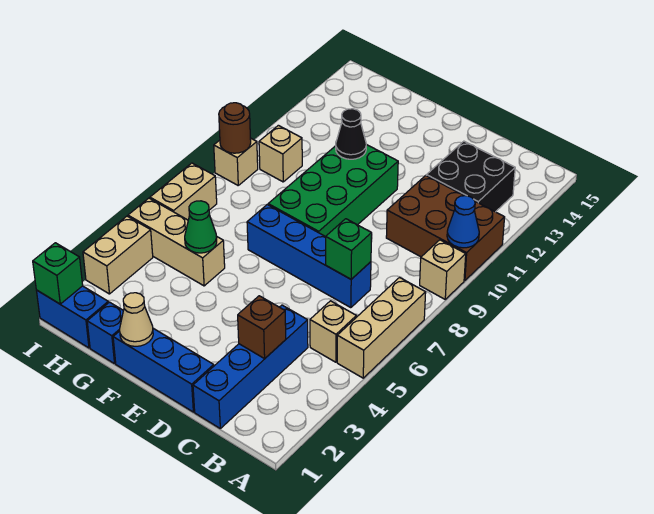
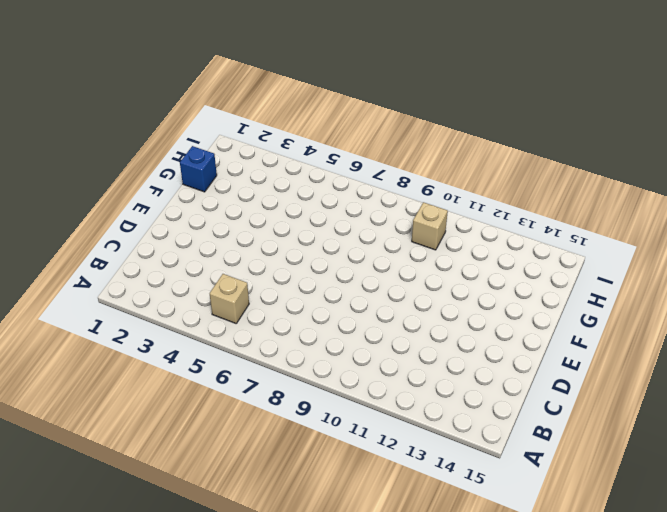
none -> tan brick A5:A7 level 1
none -> tan brick A9 level 1
none -> brown brick A10:C11 level 1

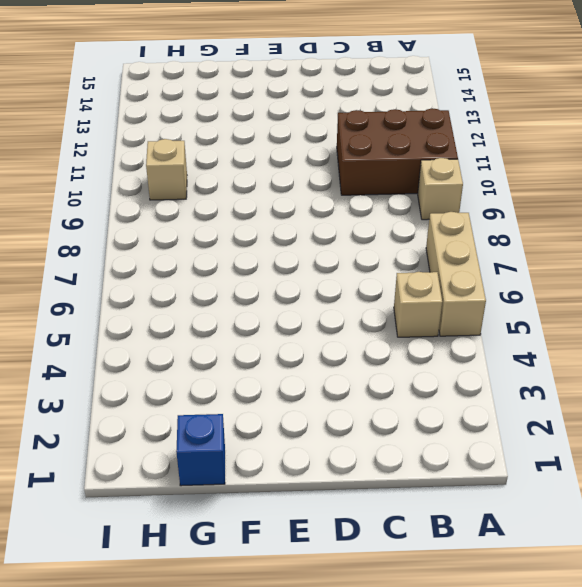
none -> black brick B12:C13 level 1
none -> blue brick C1:C4 level 1
none -> blue brick C7:F7 level 1

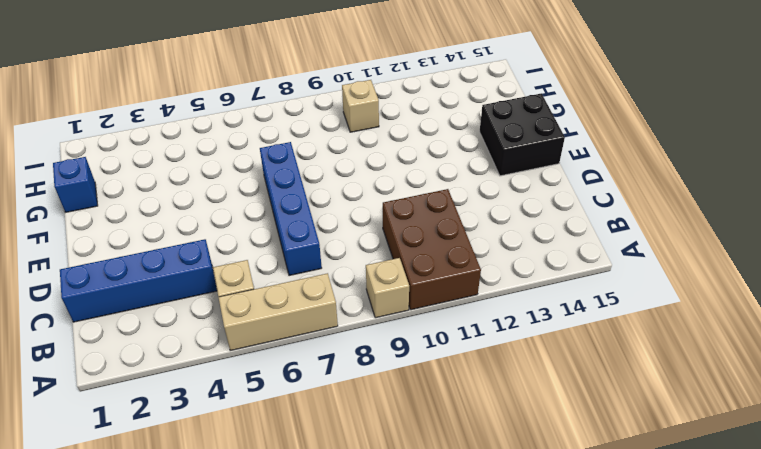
black brick E14:F15 level 1 -> black brick B12:C13 level 1
none -> blue brick D1:F1 level 1
none -> green brick E8:F11 level 1
none -> tan brick G5:I5 level 1

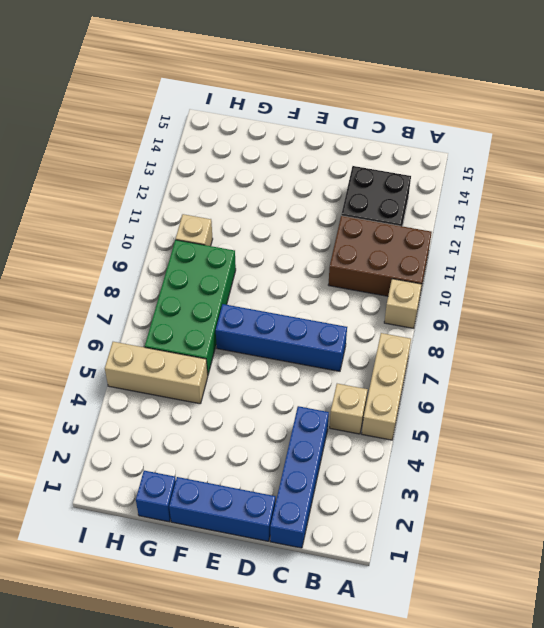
green brick G6:H9 level 1 -> green brick E8:F11 level 1
none -> blue brick H1:I1 level 1
none -> tan brick I3:I4 level 1
none -> tan brick I6:I7 level 1

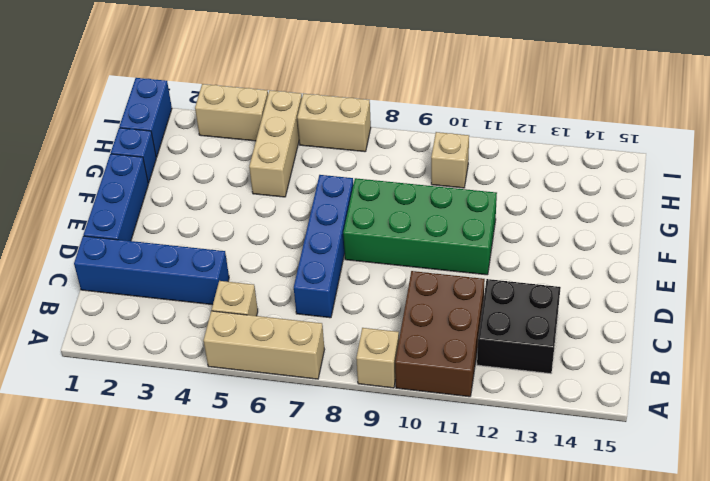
none -> tan brick I9 level 1
none -> blue cone A10 level 2
none -> brown brick C3 level 2

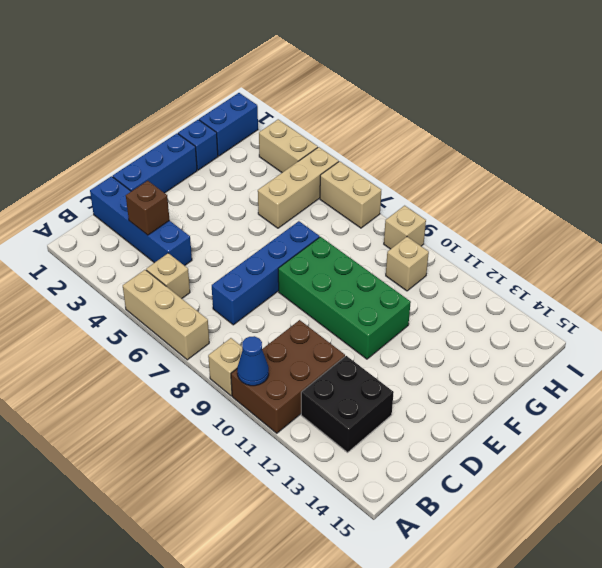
none -> green brick C7 level 2
none -> tan cone F1 level 2
none -> black cone F11 level 2

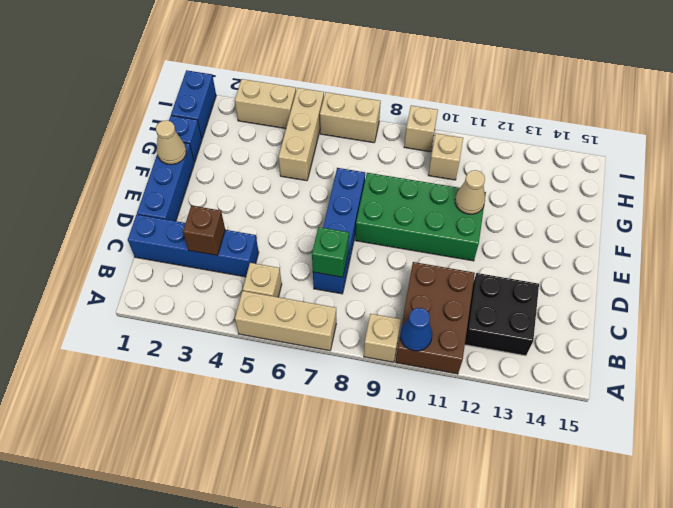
tan cone F11 level 2 -> black cone F11 level 2
none -> green cone G5 level 2
none -> green brick I1 level 2
none -> brown round brick I9 level 2

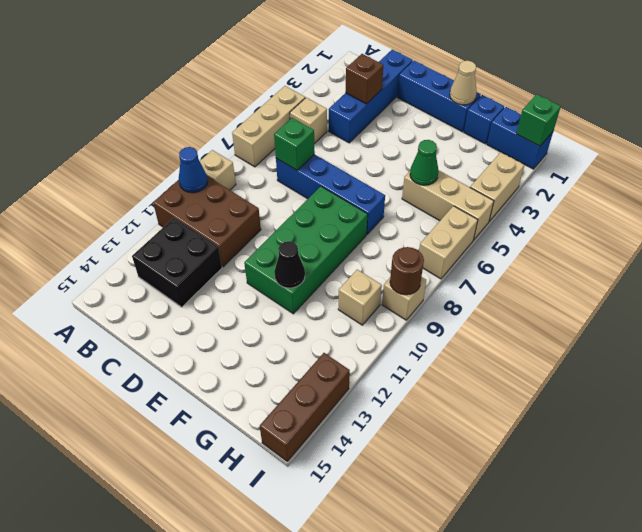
brown brick I13:I15 level 1 -> none

